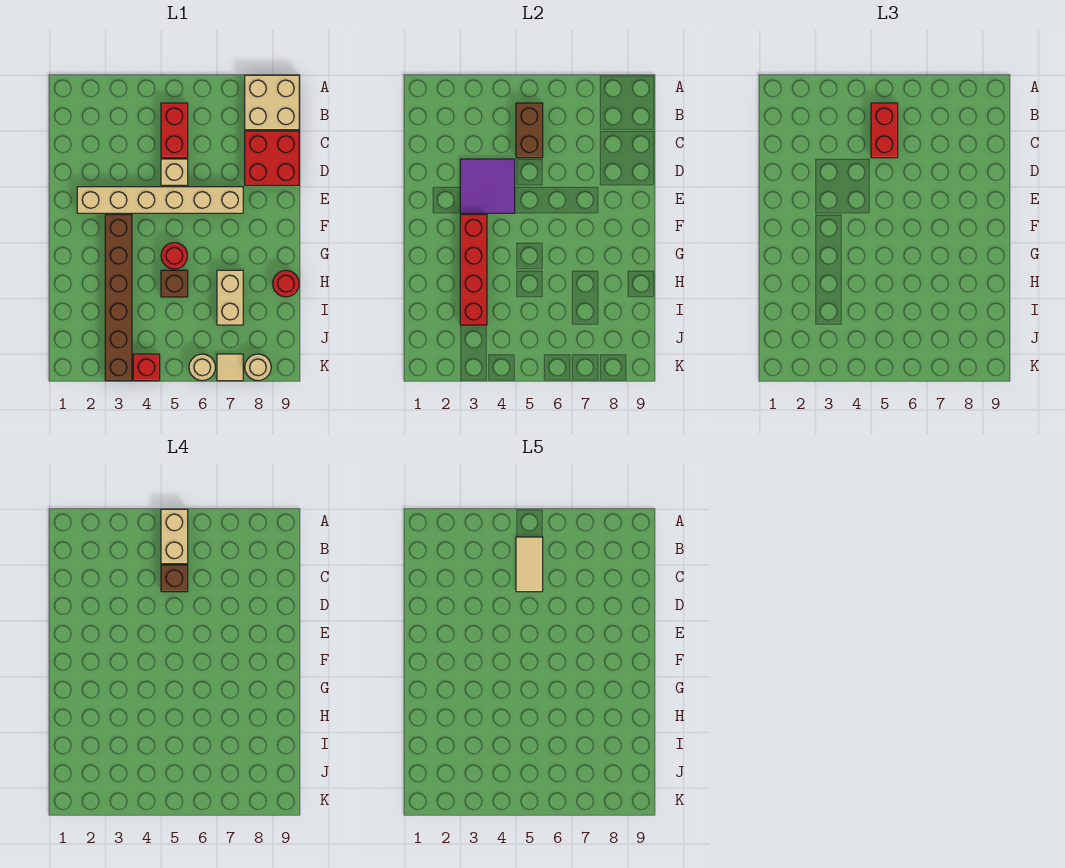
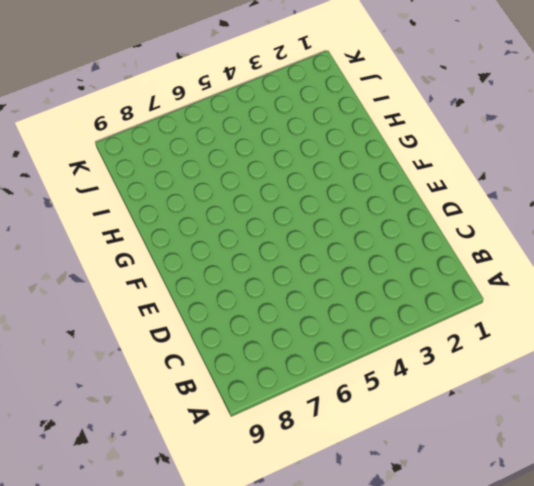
none -> tan brick A8:B9 level 1
none -> red brick B5:C5 level 1
none -> red brick C8:D9 level 1

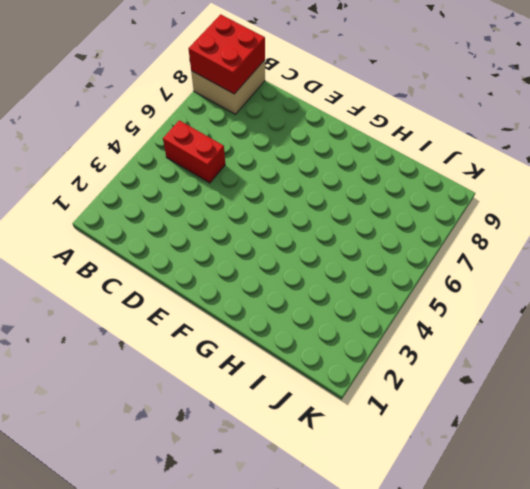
red brick A8:B9 level 2 -> red brick C8:D9 level 1
none -> tan brick D5 level 1
none -> tan brick E2:E7 level 1
none -> brown brick F3:K3 level 1

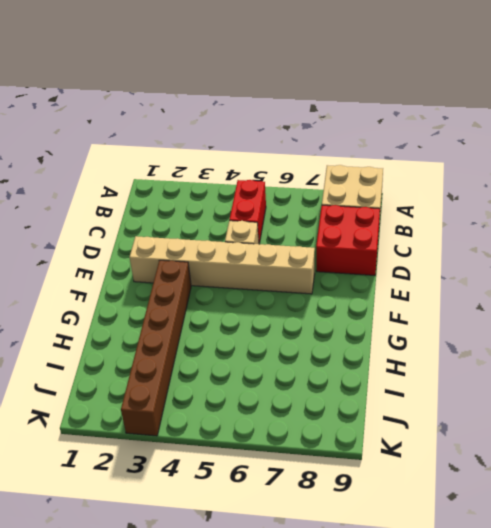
none -> red round brick G5 level 1
none -> brown brick H5 level 1
none -> tan brick H7:I7 level 1

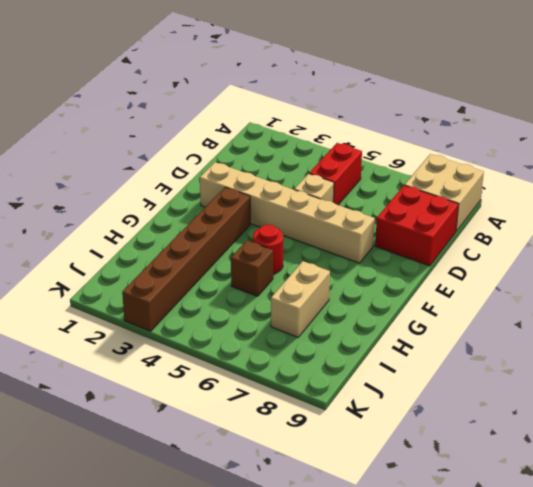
none -> red round brick H9 level 1
none -> red brick K4 level 1
none -> tan round brick K6 level 1

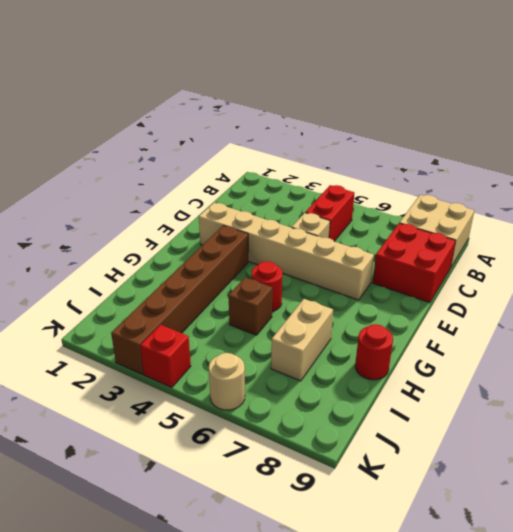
none -> tan tile K7 level 1
none -> tan round brick K8 level 1
none -> brown brick B5:C5 level 2

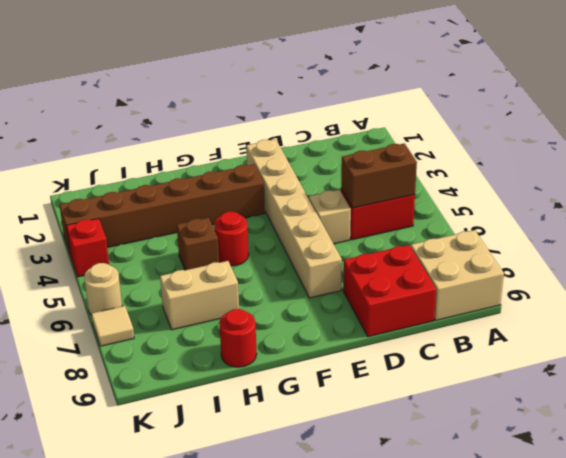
none -> tan round brick K8 level 1
none -> purple tile D3:E4 level 2
none -> red brick F3:I3 level 2

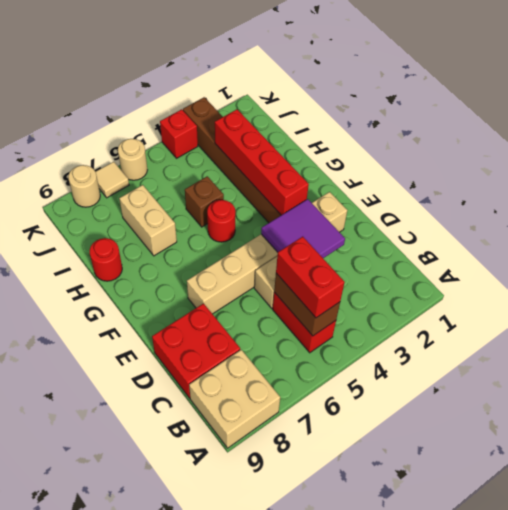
none -> tan brick A5:B5 level 4
none -> brown brick C5 level 4
none -> tan tile B5:C5 level 5

